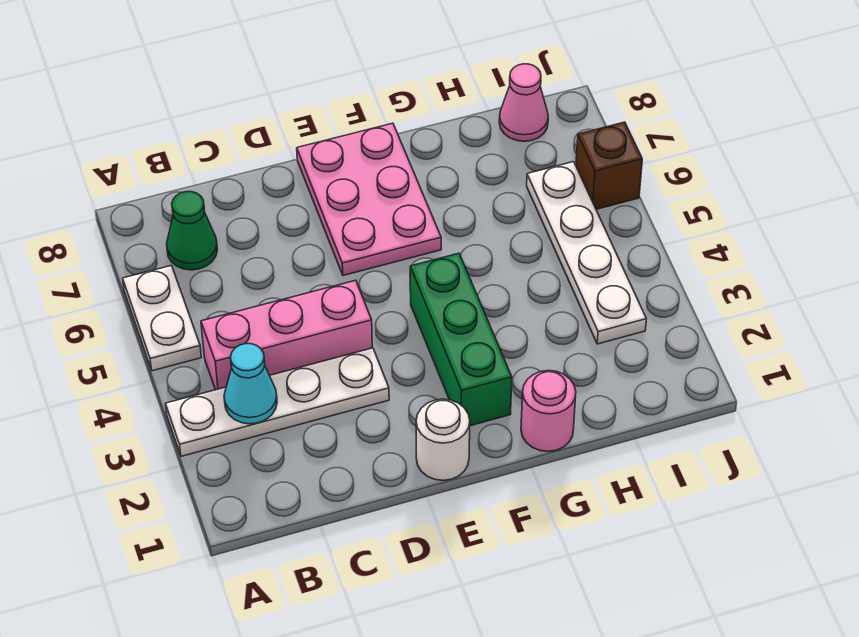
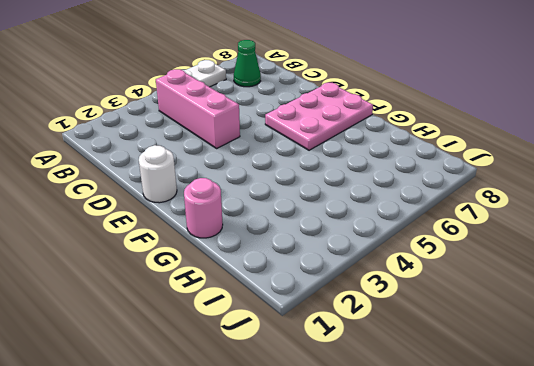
none -> white plate A3:D3 level 1
none -> green brick F2:F4 level 1
none -> white plate I3:I6 level 1

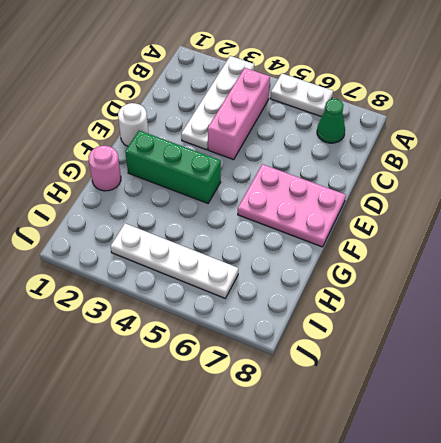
none -> pink cone I8 level 1
none -> brown brick J6 level 1
none -> cyan cone B3 level 2

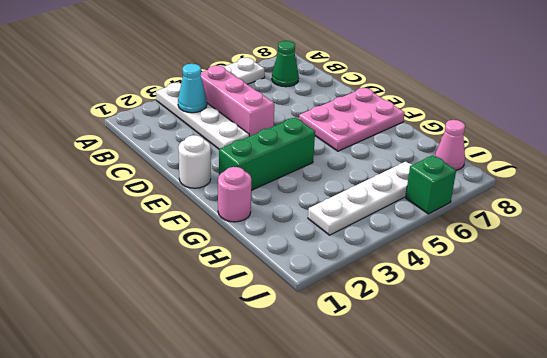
green brick J6 level 1 -> brown brick J6 level 1

